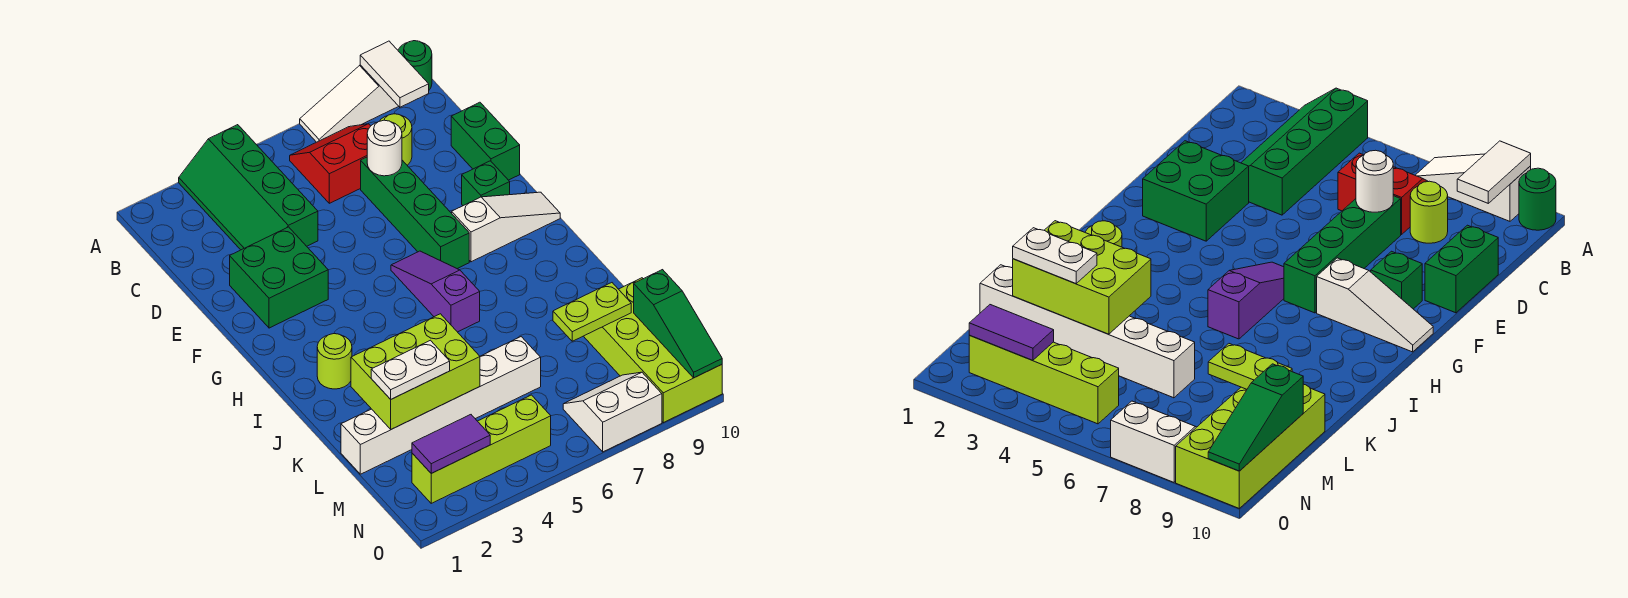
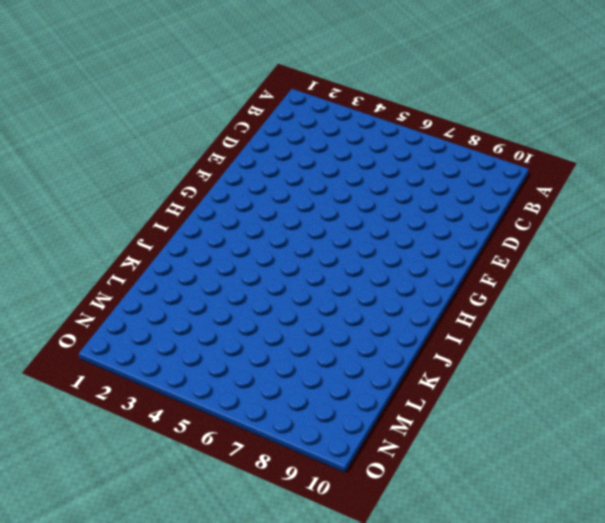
none -> green slope A3:D4 level 1 top 4
none -> white slope A7:A9 level 1 top 9
none -> green round brick A10 level 1

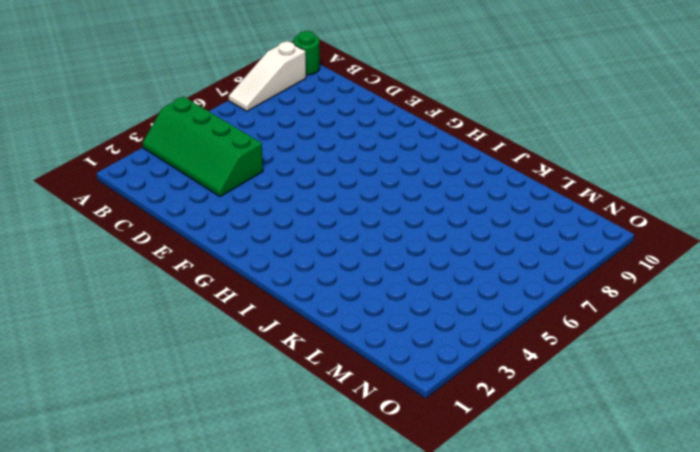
none -> red slope B6:C7 level 1 top C
none -> lime round brick C8 level 1
none -> green brick D7:G7 level 1

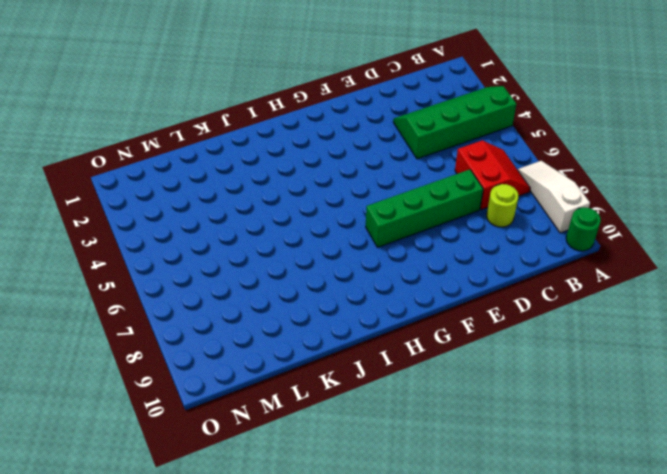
none -> green brick D10:E10 level 1
none -> green brick E2:F3 level 1
none -> green brick F9 level 1

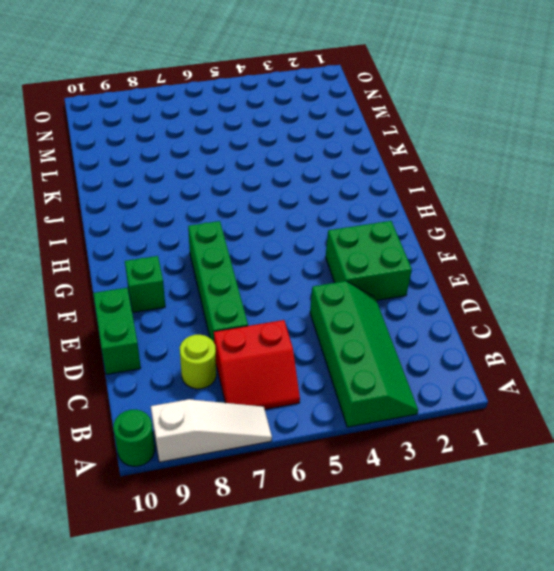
none -> purple slope G6:I6 level 1 top I
none -> white slope G8:G10 level 1 top 8
none -> lime round brick I2 level 1

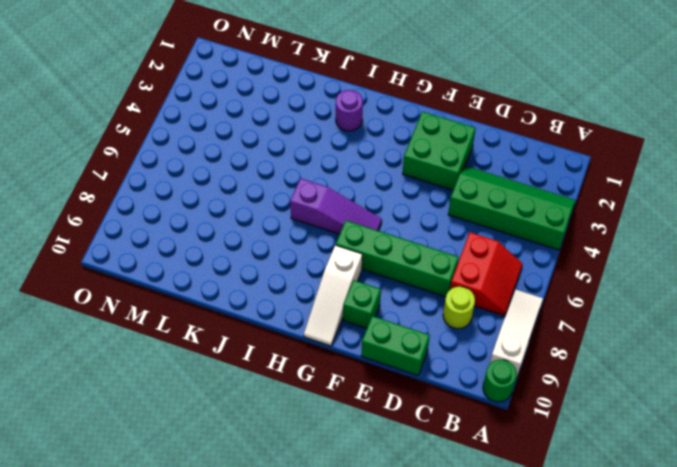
purple round brick I2 level 1 -> lime round brick I2 level 1
none -> white brick L1:L6 level 1
none -> lime brick L9:O10 level 1
none -> lime brick N2:N5 level 1

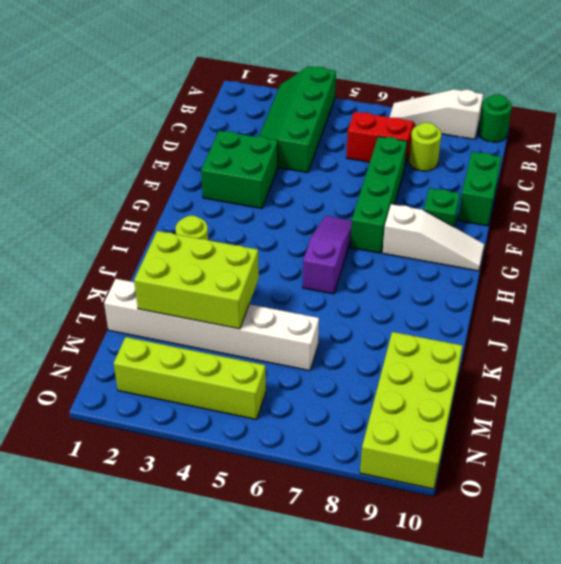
none -> white slope N7:O8 level 1 top O
none -> white tile A9:B9 level 2
none -> white round brick D7 level 2

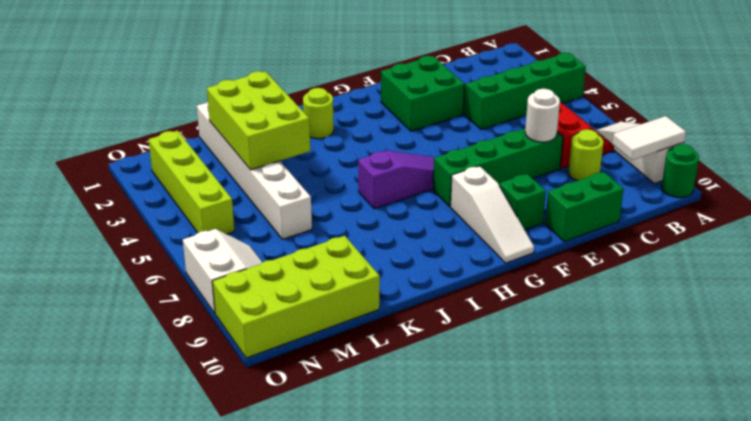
none -> lime plate L8:L9 level 2
none -> green slope M10:O10 level 2 top M
none -> purple tile N2:N3 level 2

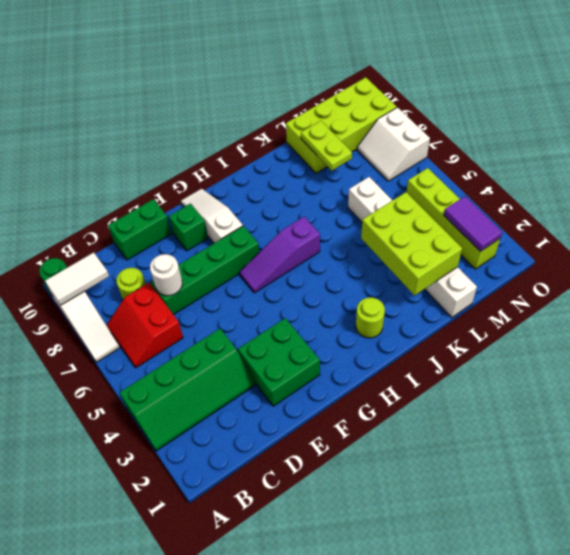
none -> green slope M10:O10 level 2 top M
none -> white plate L2:L3 level 3

